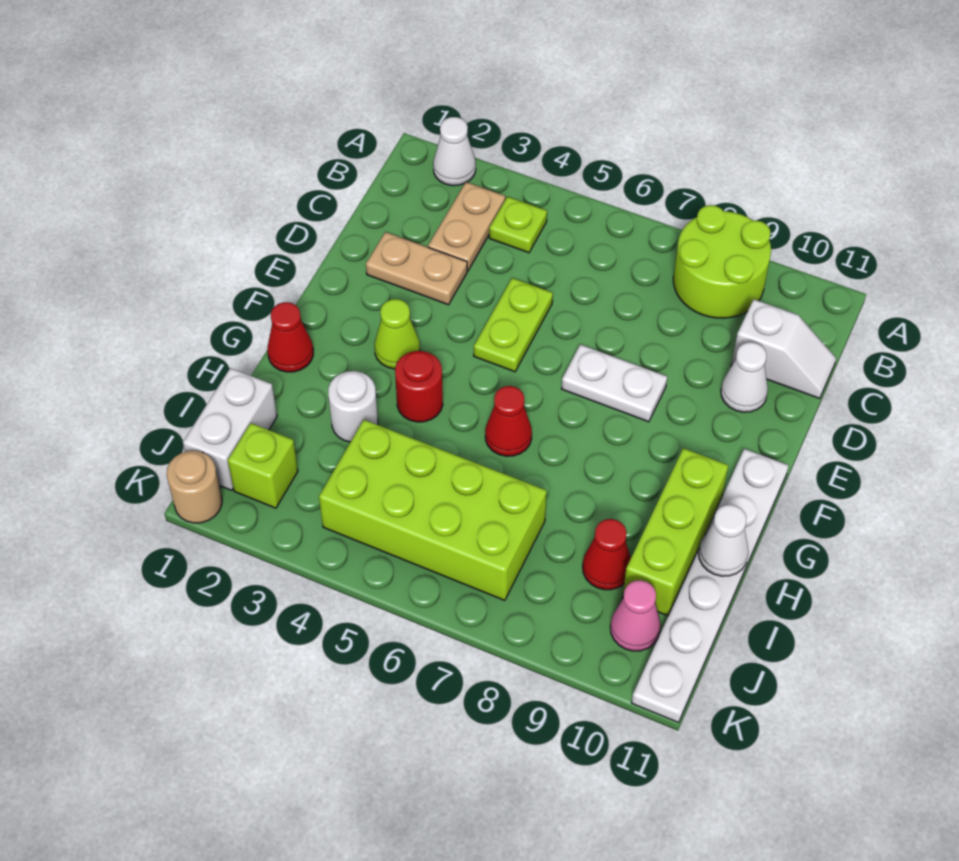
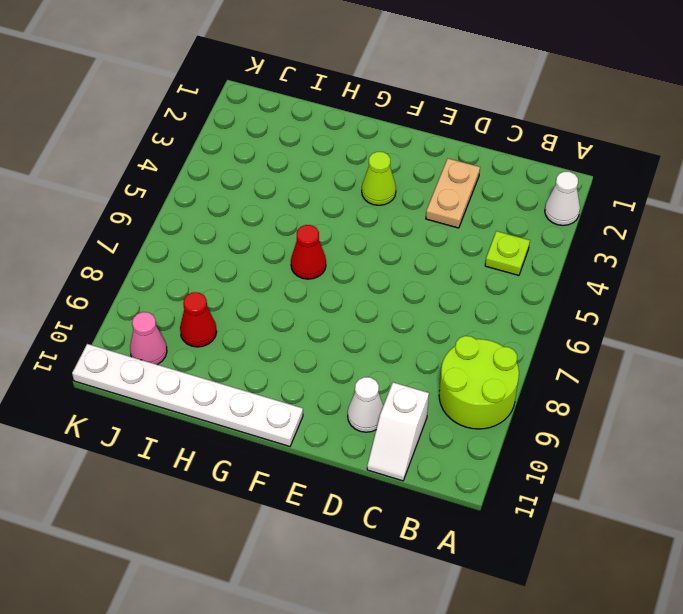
none -> tan plate B3:C3 level 1
none -> lime plate D5:E5 level 1
none -> white plate E7:E8 level 1

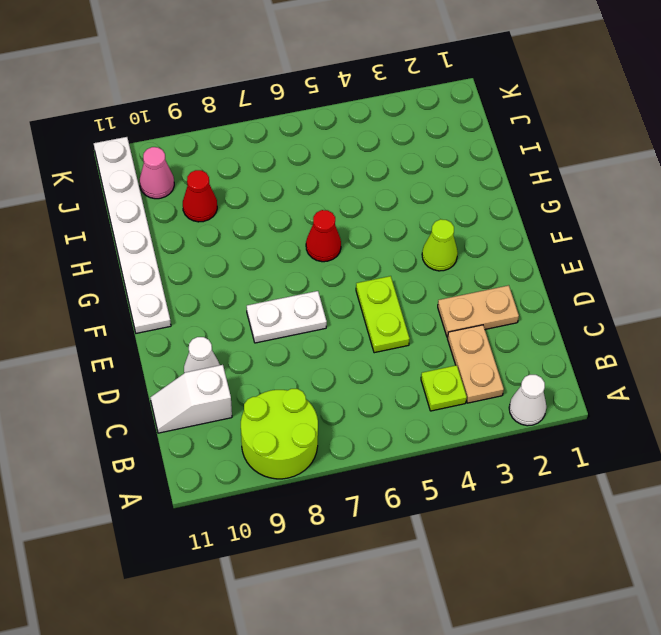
none -> red cone G1 level 1
none -> red round brick G4 level 1
none -> lime brick G10:I10 level 1

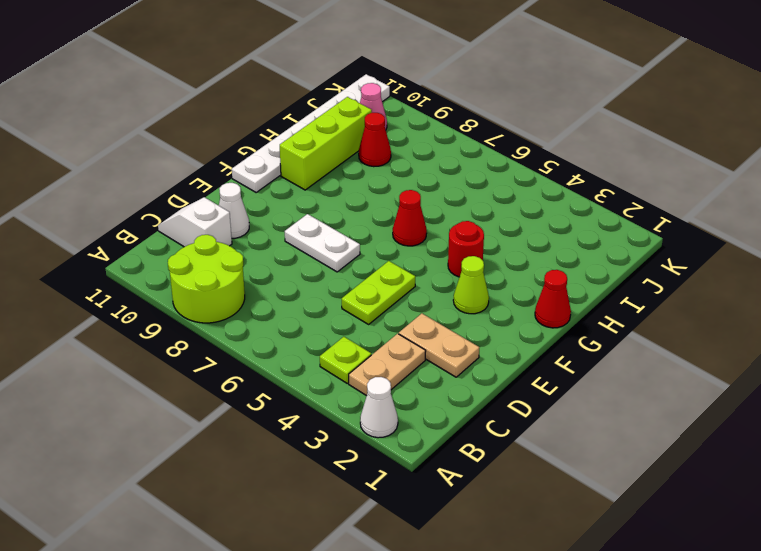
none -> white round brick H3 level 1
none -> white brick I1:J1 level 1
none -> lime brick I4:J7 level 1

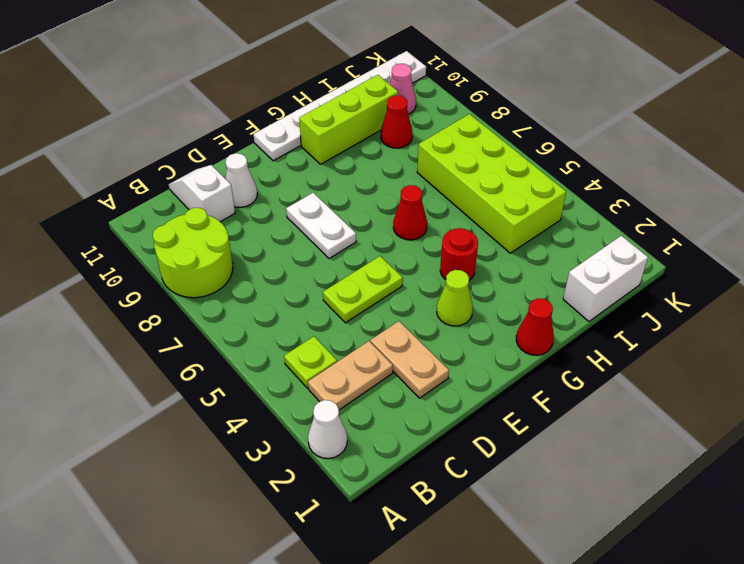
none -> white round brick H3 level 1
none -> lime brick J2 level 1
none -> tan round brick K1 level 1

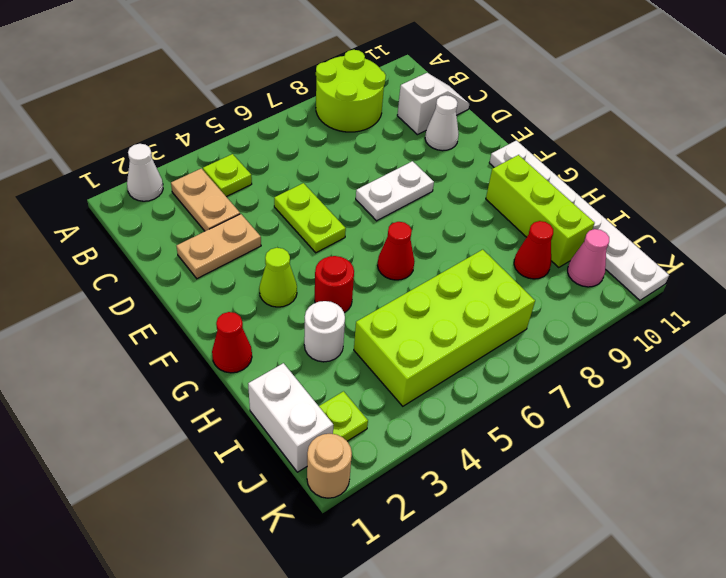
lime plate J2 level 1 -> lime brick J2 level 1
none -> white cone H11 level 2

